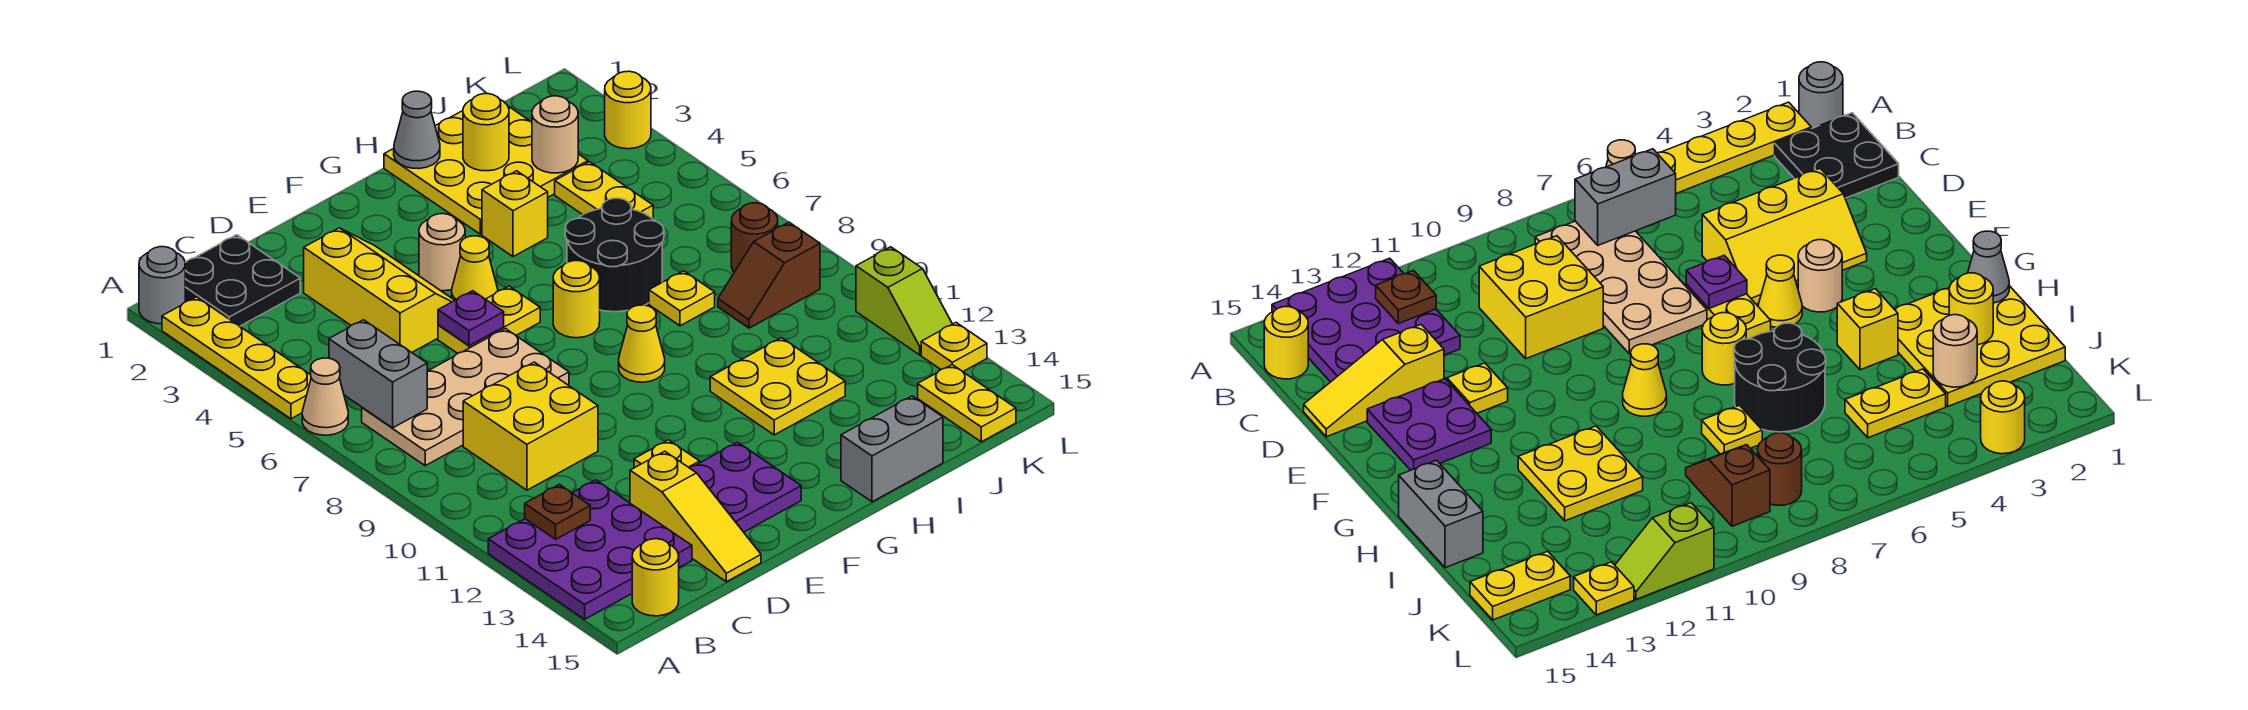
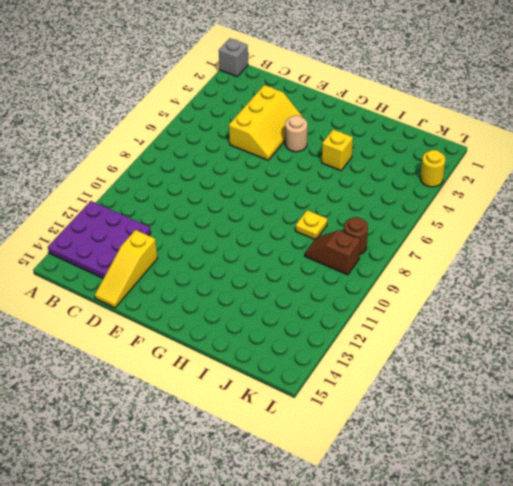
grey brick A1 level 1 -> grey round brick A1 level 1
none -> yellow plate A2:A5 level 1
none -> tan cone A6 level 1
none -> black plate B1:C2 level 1
none -> tan plate B7:E8 level 1

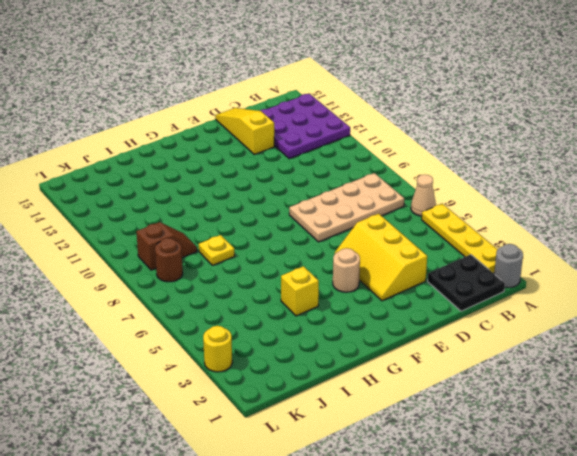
none -> yellow round brick B15 level 1
none -> yellow brick C9:D10 level 1
none -> yellow plate E6:F6 level 1
none -> yellow plate E12 level 1

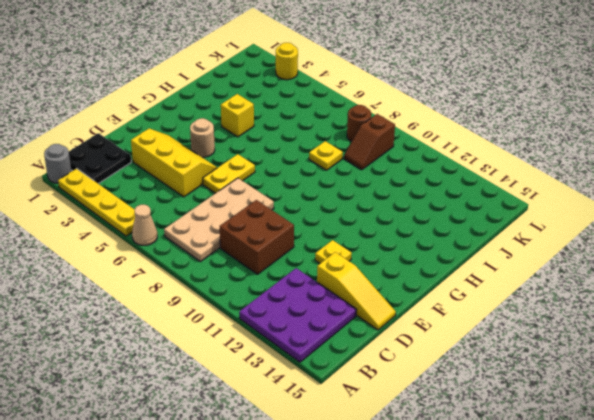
brown brick C9:D10 level 1 -> yellow brick C9:D10 level 1
none -> yellow round brick B15 level 1
none -> purple plate E13:F14 level 1
none -> yellow cone F5 level 1
none -> yellow round brick G7 level 1

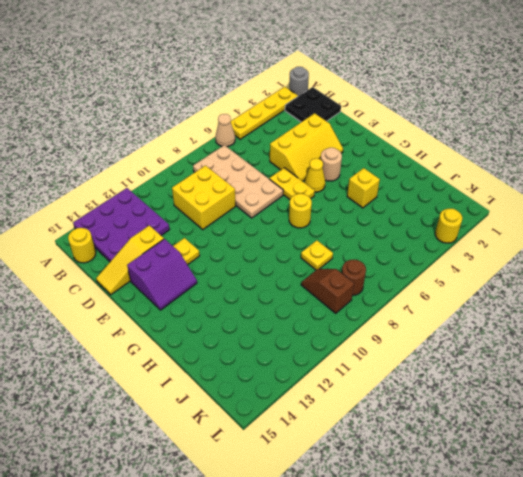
purple slope E13:F14 level 1 top E -> purple plate E13:F14 level 1
none -> yellow cone G9 level 1
none -> yellow plate H1:J3 level 1
none -> black round brick H6:I7 level 1
none -> yellow plate H11:I12 level 1

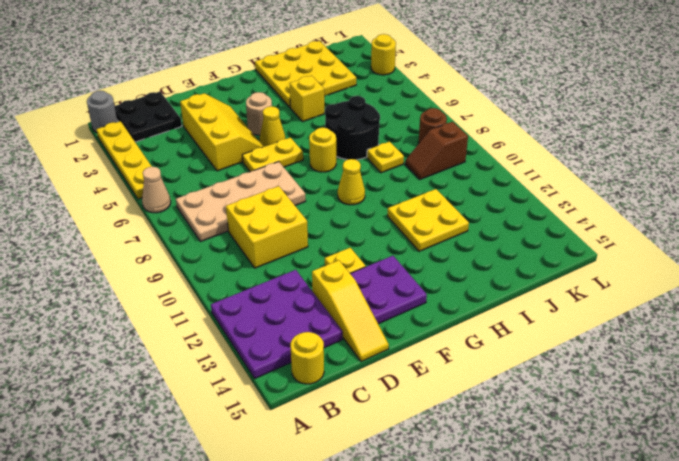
none -> grey brick H15:I15 level 1
none -> yellow plate J4:J5 level 1
none -> yellow plate K14:K15 level 1
none -> lime slope L11:L12 level 1 top 11

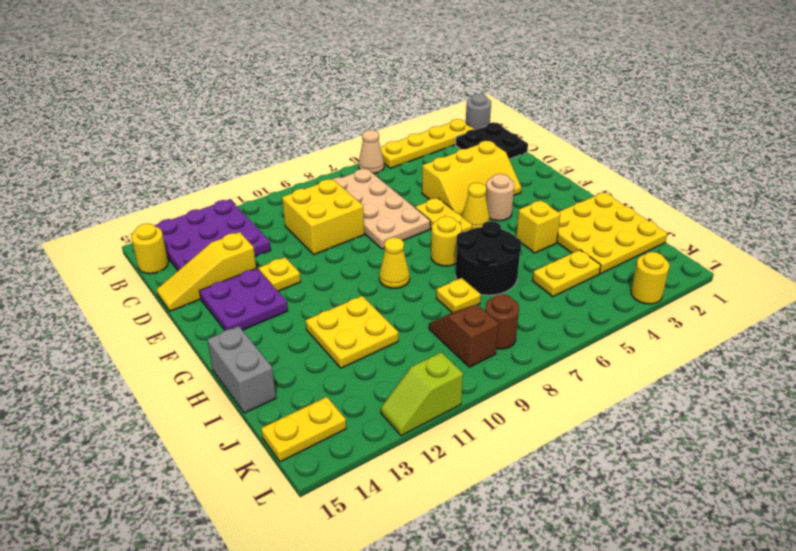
none -> yellow plate L13 level 1
none -> grey brick B6:B7 level 2
none -> brown plate B12 level 2
none -> purple plate E6 level 2

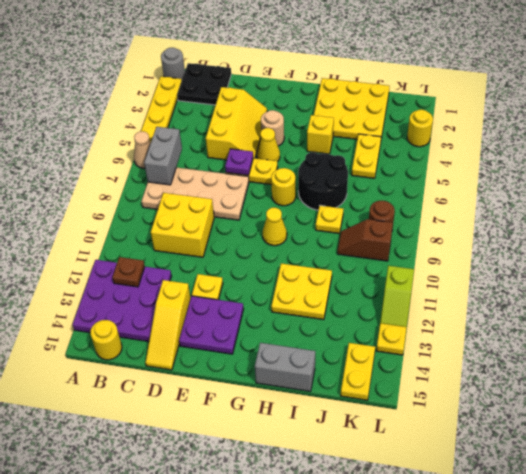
none -> grey cone H1 level 2
none -> yellow round brick I2 level 2
none -> tan round brick J3 level 2

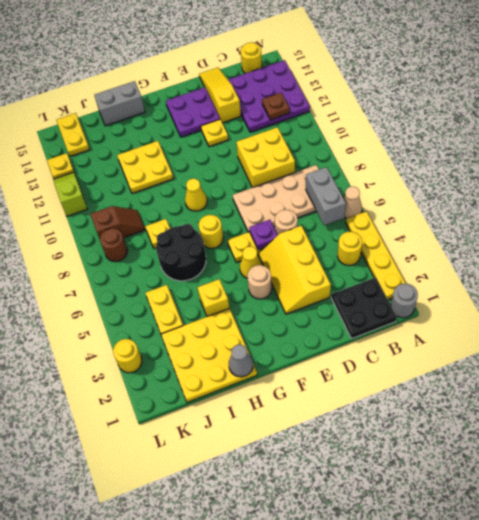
yellow round brick B4 level 1 -> yellow round brick I2 level 2
tan round brick D6 level 1 -> tan round brick J3 level 2

